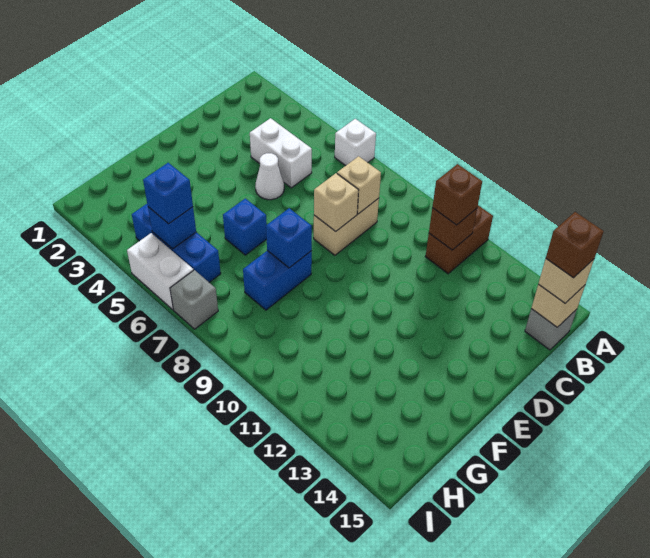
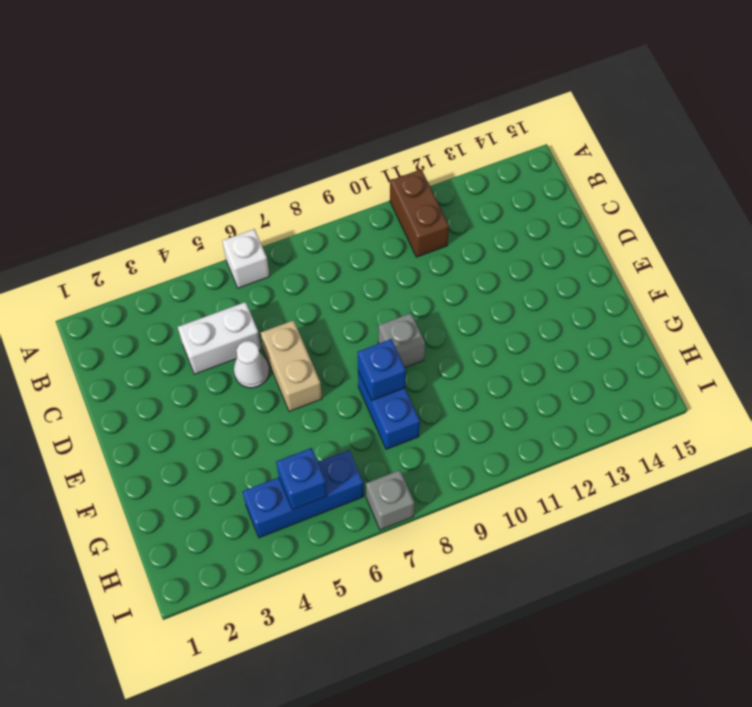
tan brick D6:E6 level 1 -> tan brick C8:D8 level 1
grey brick E9 level 1 -> grey brick B15 level 1
none -> blue brick F6 level 1
none -> white brick I5:I6 level 1
none -> brown brick B11 level 2

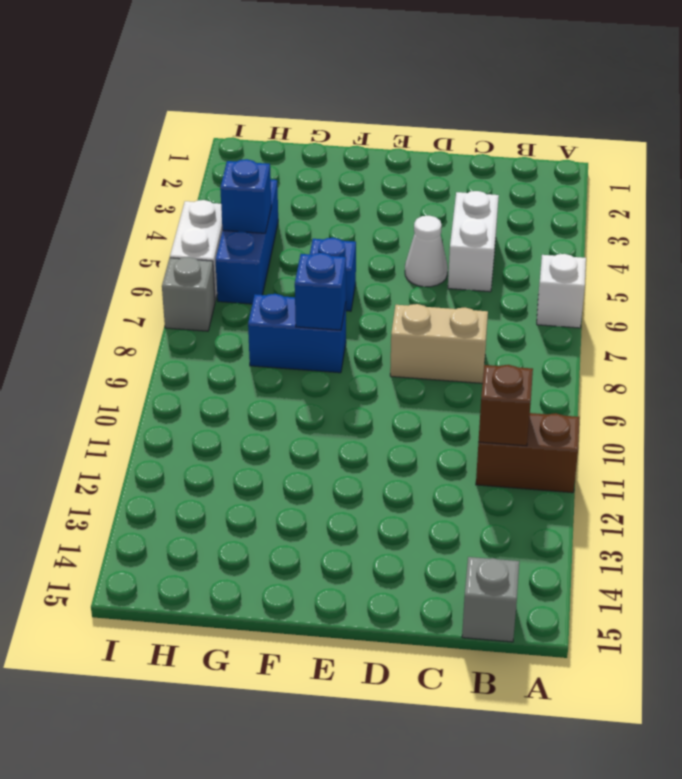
none -> tan brick B15 level 2
none -> tan brick C8 level 2
none -> tan brick D8 level 2

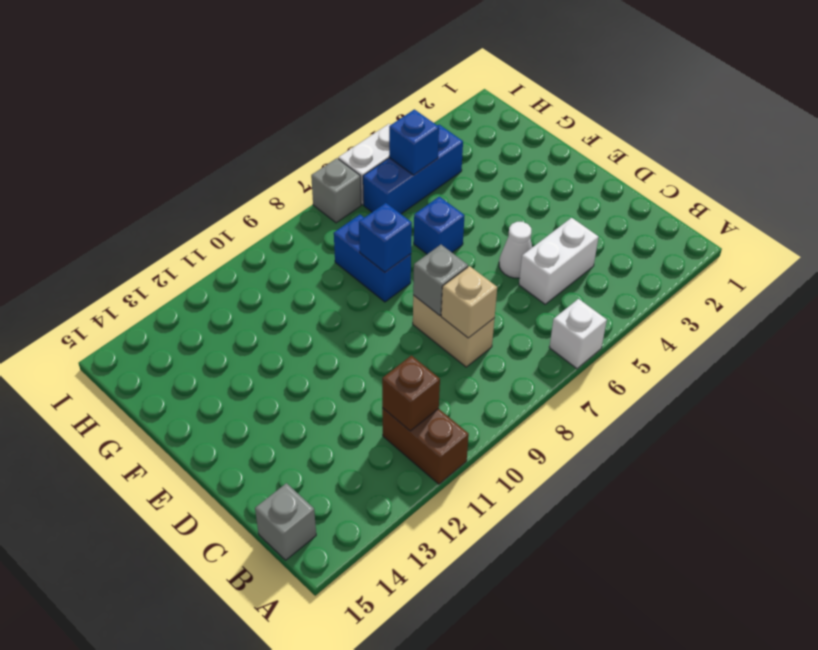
grey brick D8 level 2 -> tan brick D8 level 2
none -> tan brick B15 level 2
none -> brown brick B11 level 3
none -> tan brick B15 level 3

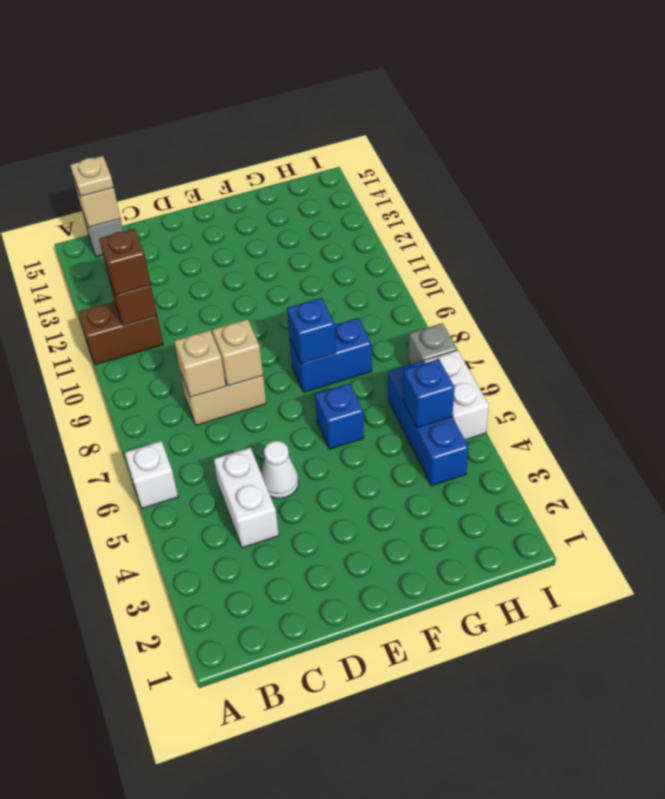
tan plate B15 level 3 -> tan brick B15 level 3
none -> blue brick H5 level 3
none -> brown brick B15 level 4

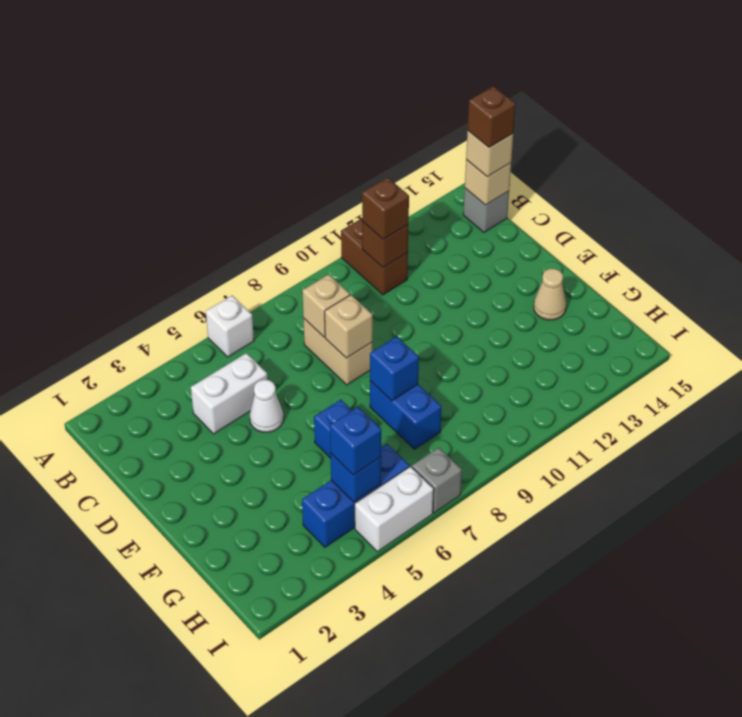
tan cone F14 level 1 -> none

